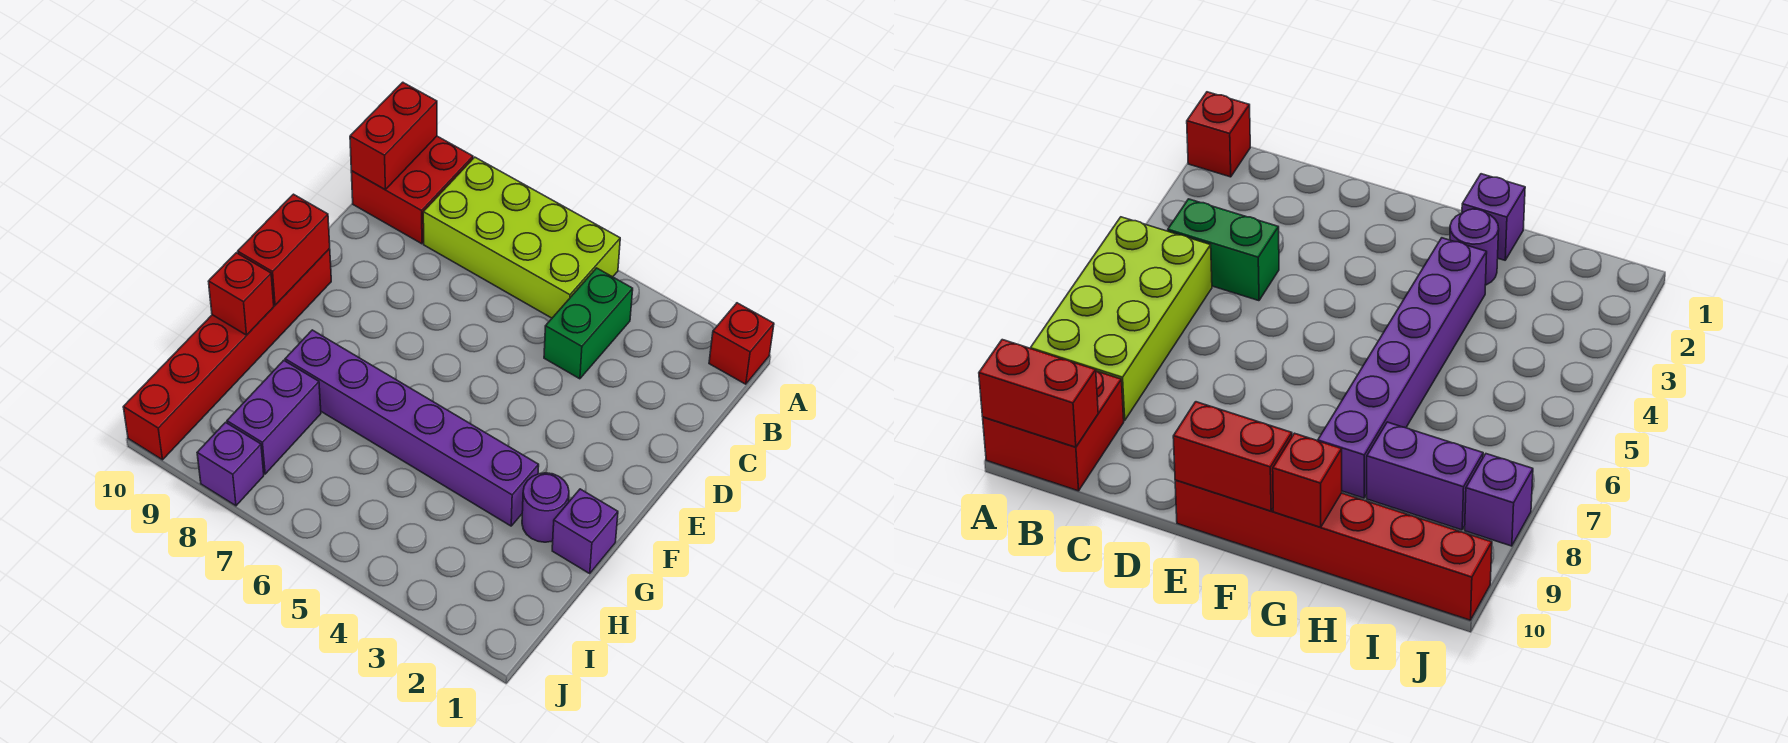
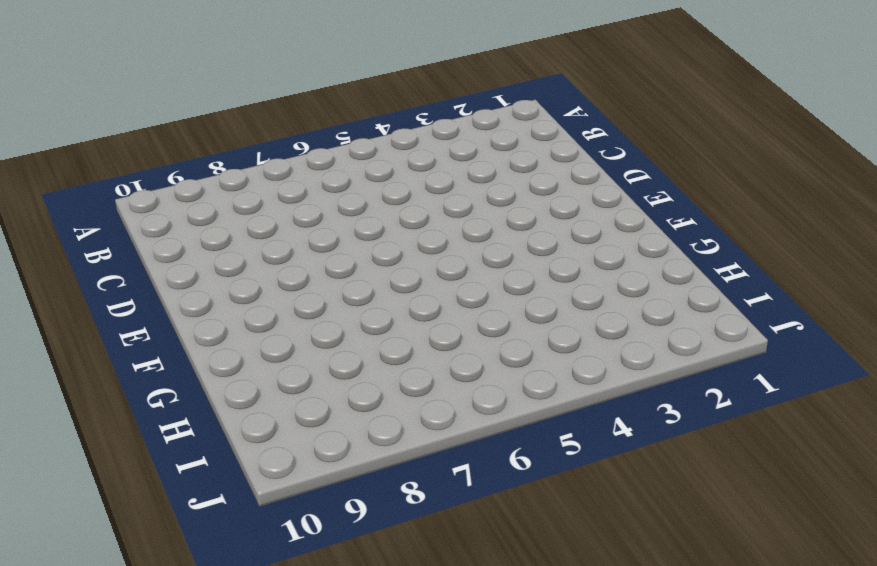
none -> red brick A1 level 1
none -> lime brick A5:B8 level 1
none -> red brick A9:B10 level 1

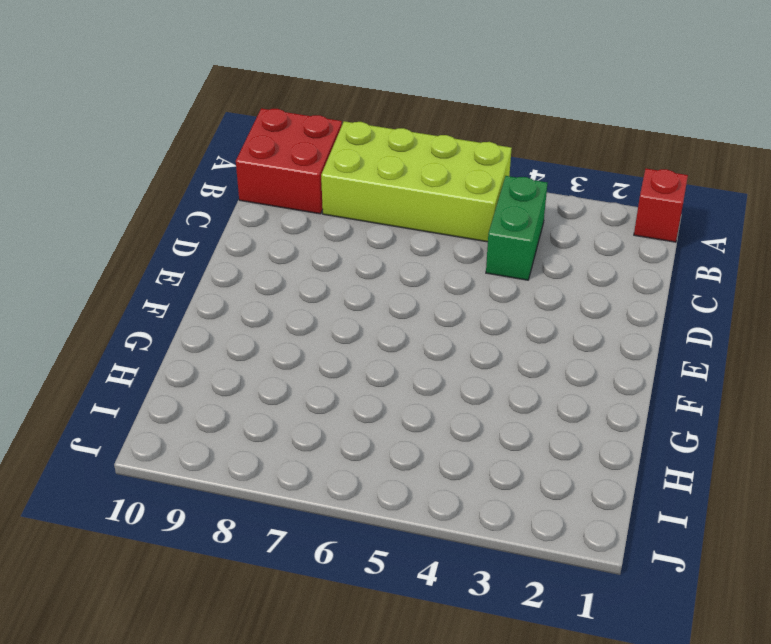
none -> red brick E10:J10 level 1
none -> purple brick G1 level 1
none -> purple round brick G2 level 1

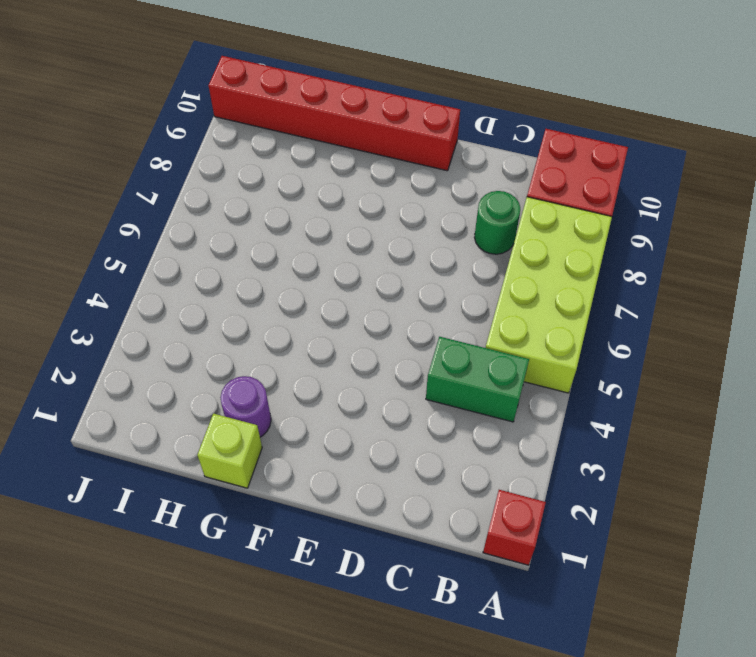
green round brick C8 level 1 -> none
lime brick G1 level 1 -> purple brick G1 level 1
none -> purple brick G3:G8 level 1
none -> purple brick H8:I8 level 1
none -> purple brick J8 level 1

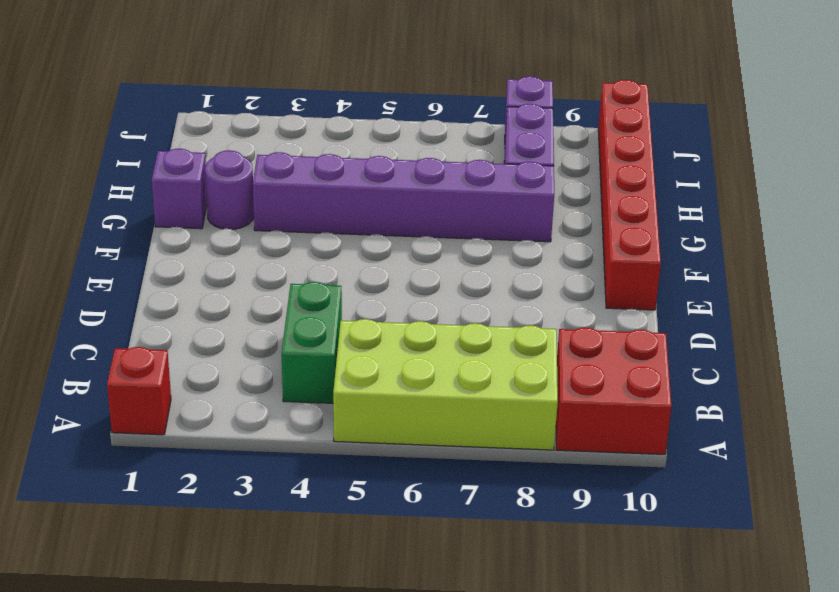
none -> red brick A10:B10 level 2
none -> red brick E10:F10 level 2
none -> red brick G10 level 2

